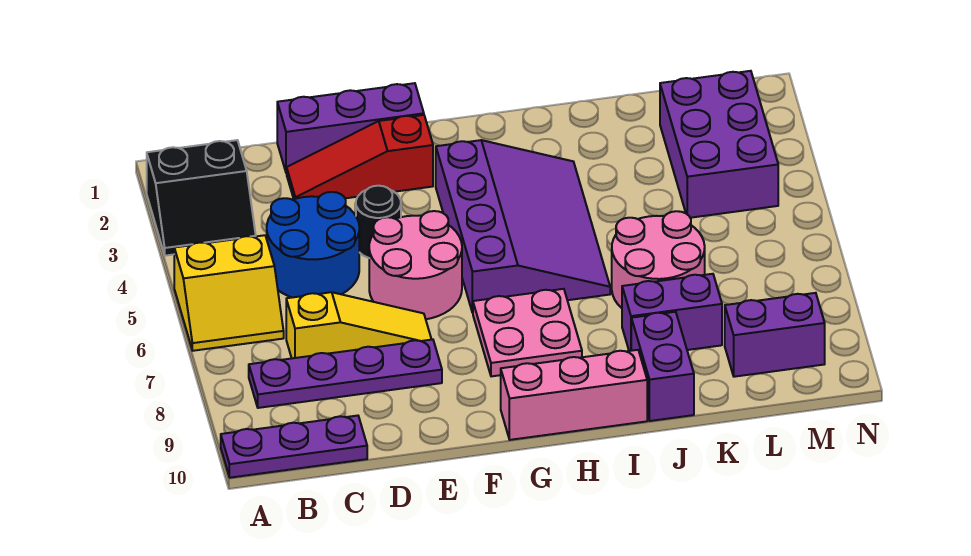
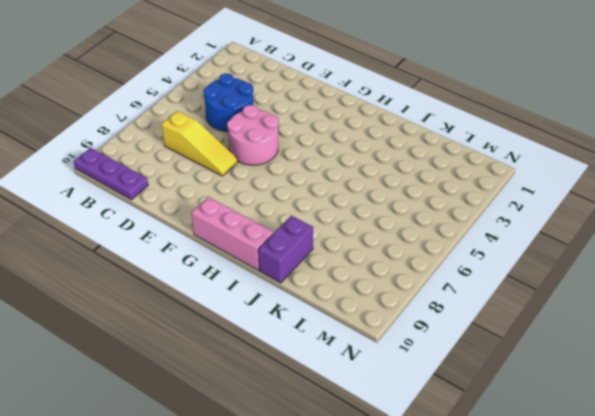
none -> black slope A2:B3 level 1 top 2
none -> yellow slope A5:B6 level 1 top 5
none -> purple plate B8:E8 level 1

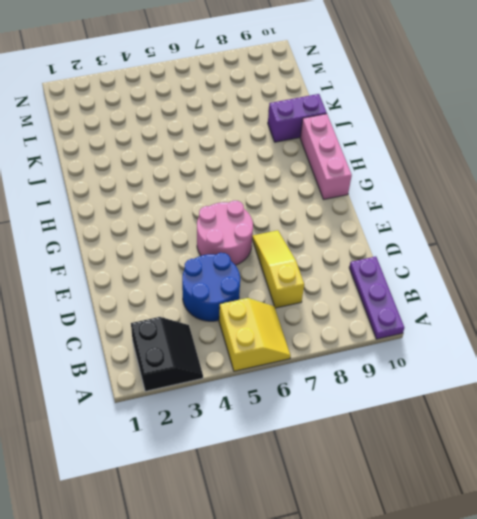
none -> purple plate B8:E8 level 1
none -> purple brick D1:F1 level 1
none -> red slope D2:F2 level 1 top F

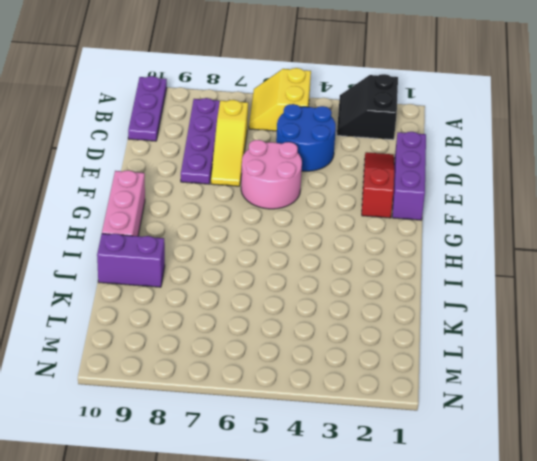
none -> black round brick E4 level 1
none -> purple slope G3:I6 level 1 top G
none -> pink plate G7:H8 level 1

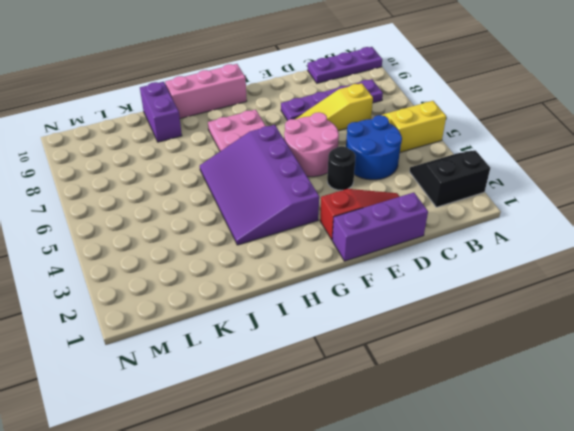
none -> pink round brick J6:K7 level 1
none -> purple brick J8:K8 level 1
none -> purple brick L2:M4 level 1

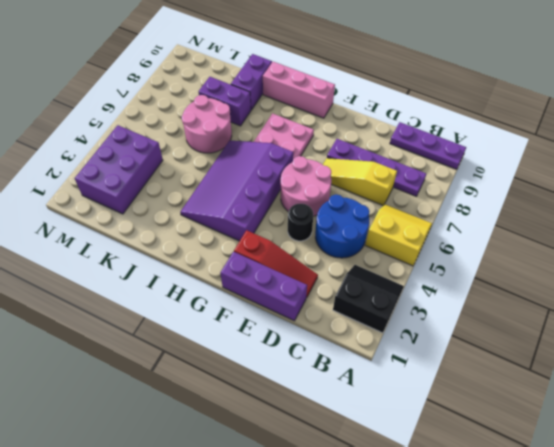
none -> purple brick L9:M9 level 1

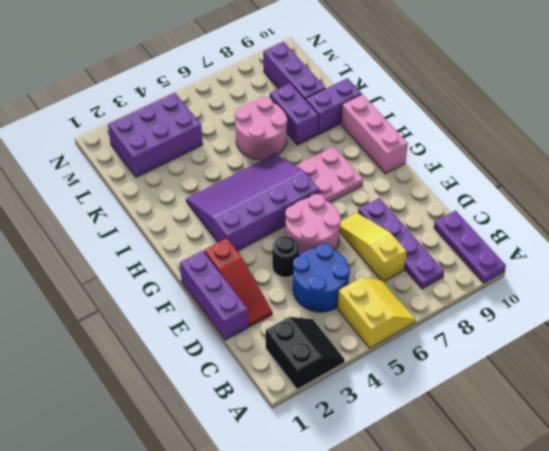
purple brick K9:M9 level 1 -> purple brick L9:M9 level 1

